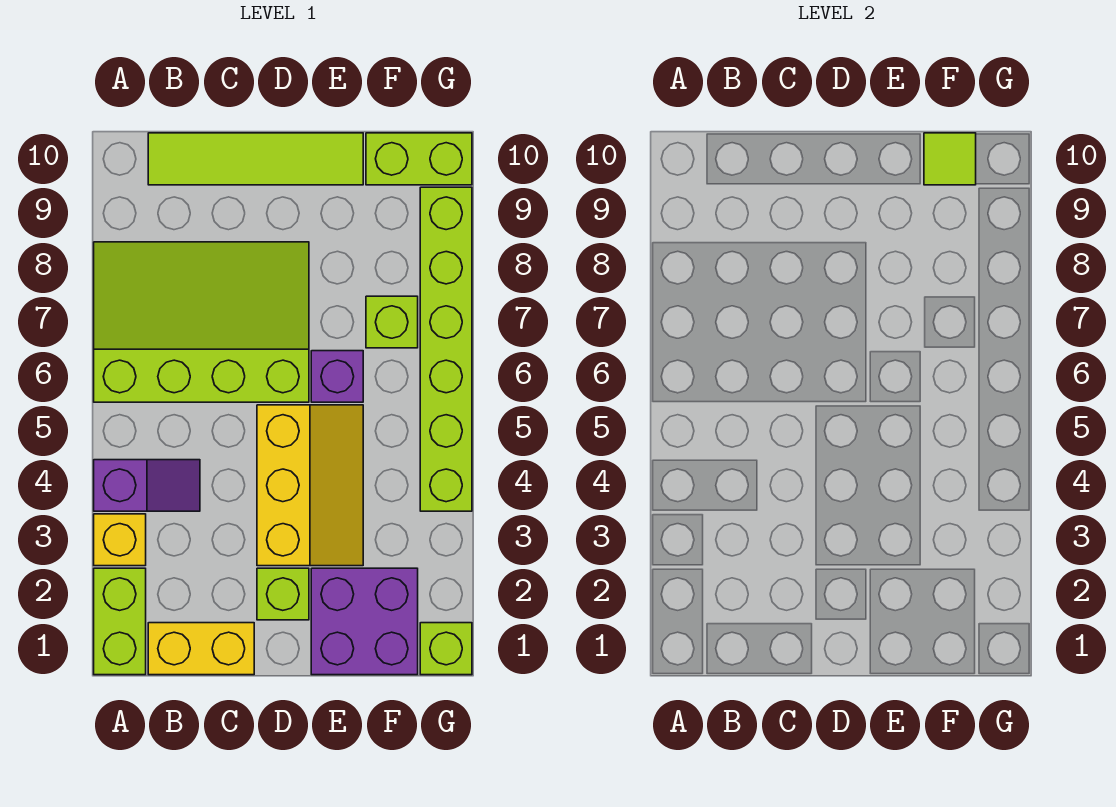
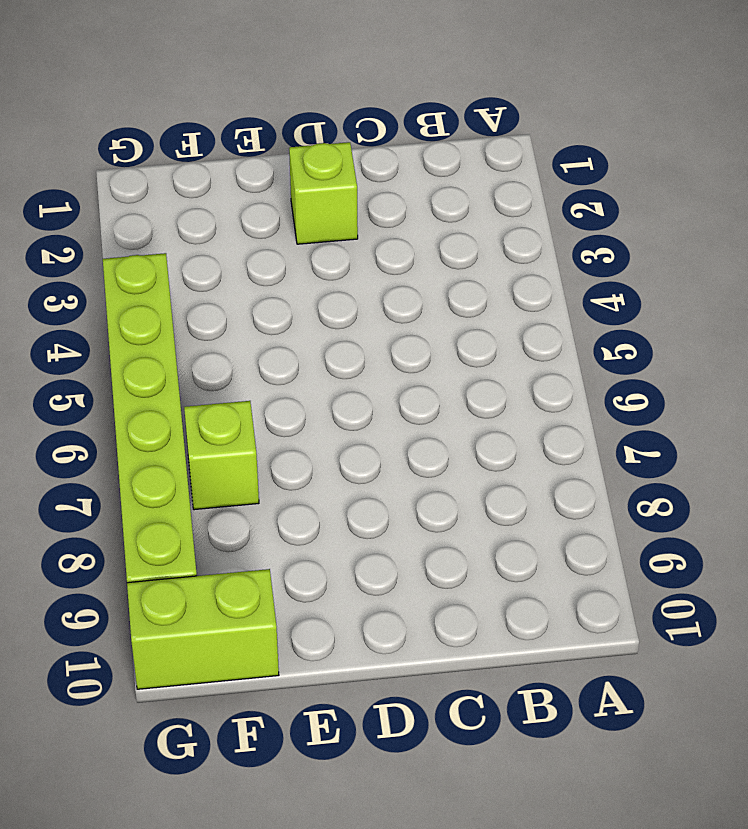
none -> lime brick A1:A2 level 1
none -> yellow brick A3 level 1
none -> purple slope A4:B4 level 1 top A

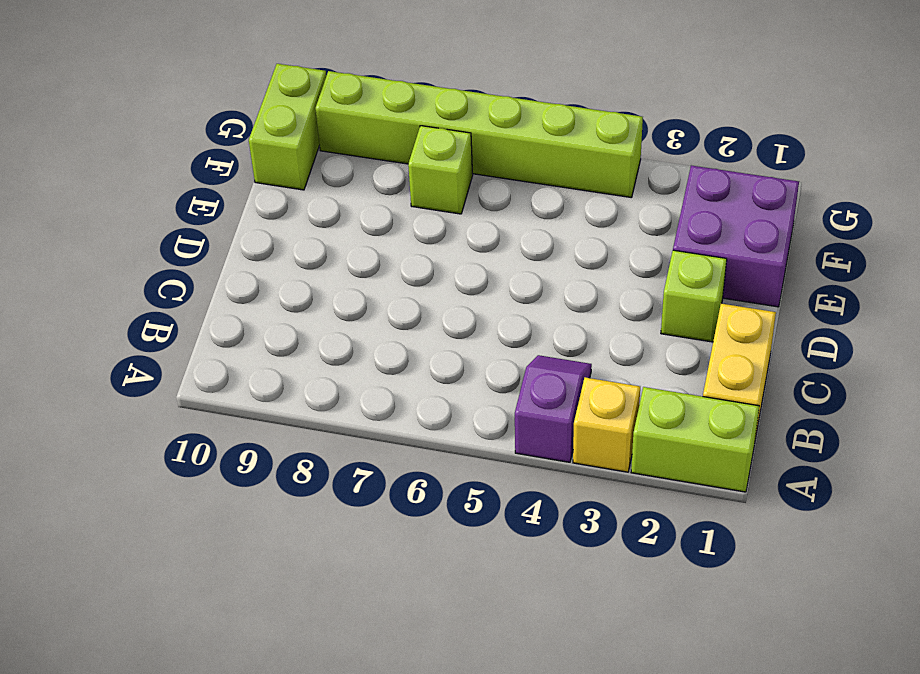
none -> lime slope A6:D8 level 1 top 6
none -> lime tile B10:E10 level 1
none -> yellow slope D3:E5 level 1 top D

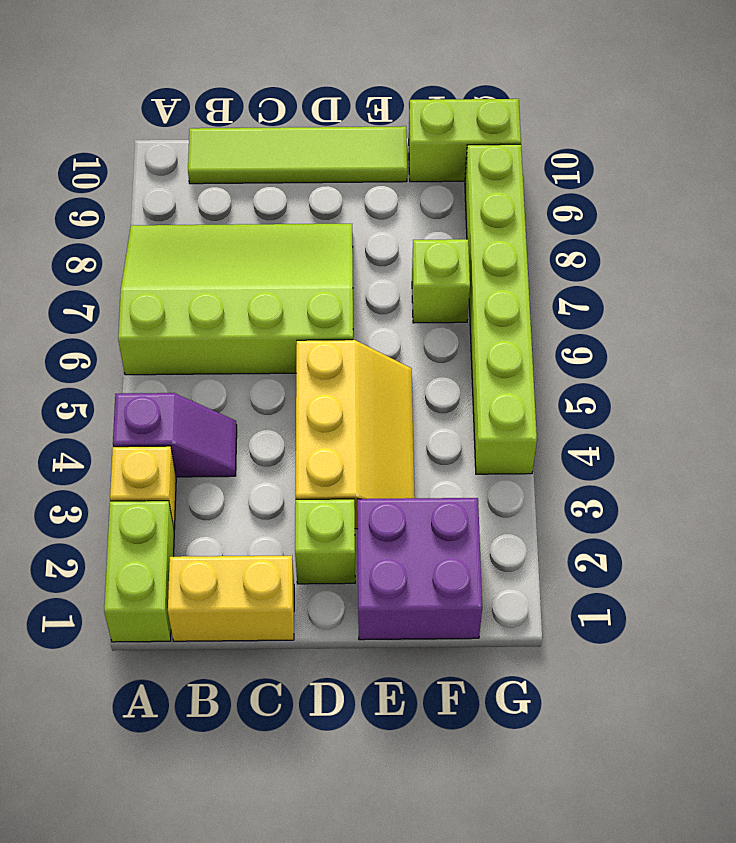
none -> purple brick E6 level 1
none -> lime brick G1 level 1
none -> lime tile F10 level 2

